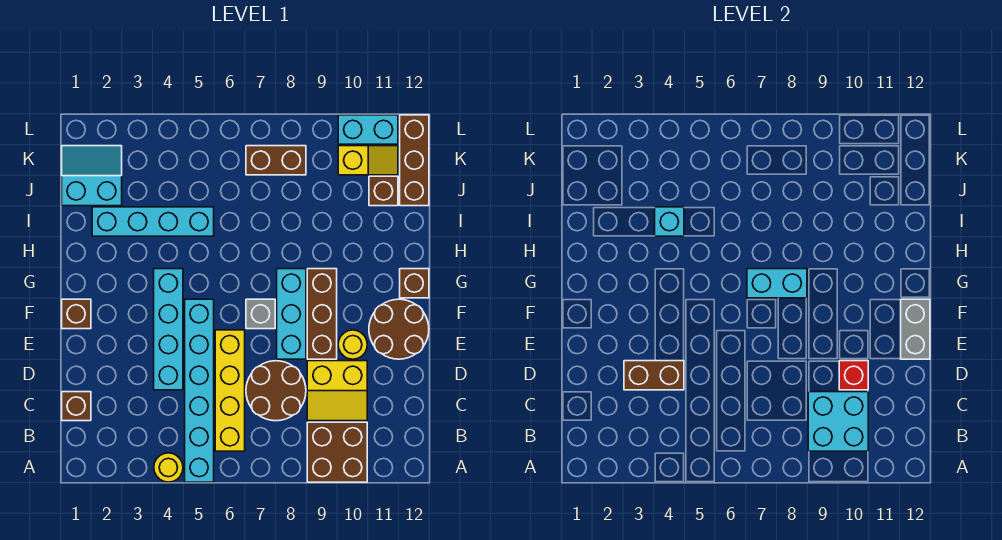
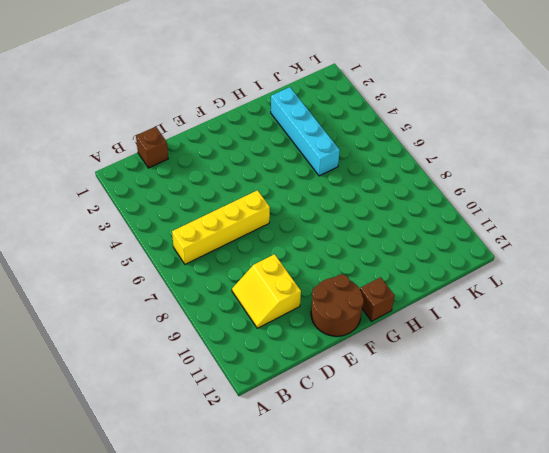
none -> yellow round brick A4 level 1
none -> cyan brick A5:F5 level 1
none -> brown brick A9:B10 level 1

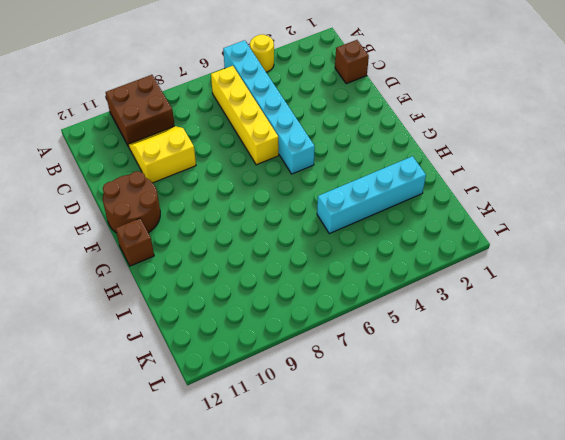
none -> brown round brick C7:D8 level 1
none -> cyan brick D4:G4 level 1
none -> cyan brick E8:G8 level 1

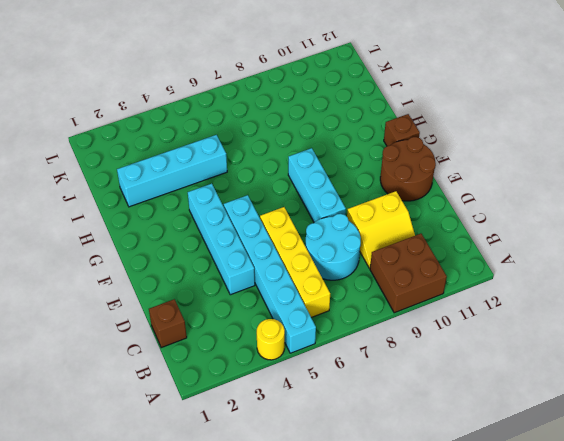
cyan round brick C7:D8 level 1 -> brown round brick C7:D8 level 1
none -> brown brick E9:G9 level 1
none -> yellow round brick E10 level 1
none -> brown brick F1 level 1

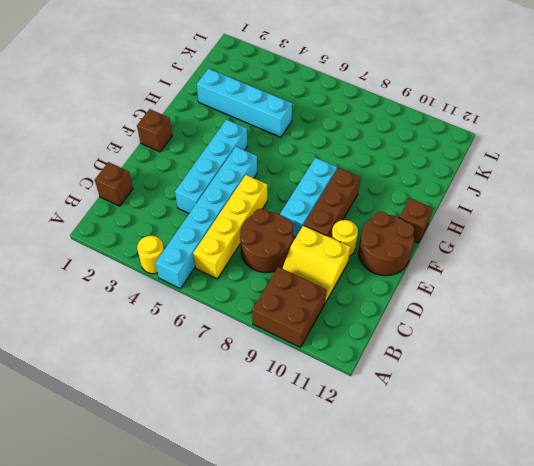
none -> grey brick F7 level 1
none -> cyan slope J1:K2 level 1 top J
none -> brown brick J11 level 1

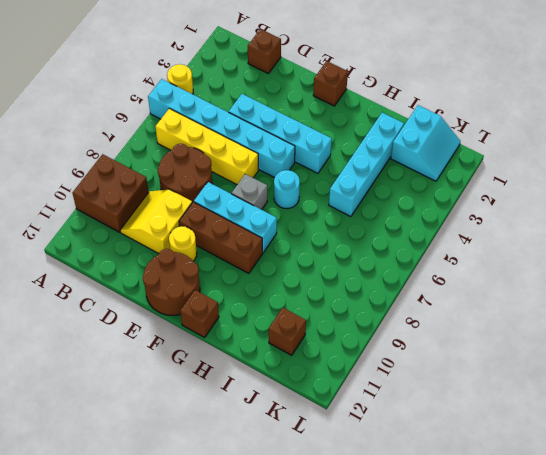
cyan round brick G6 level 1 -> none
none -> brown brick J12:L12 level 1
none -> brown brick K7:K8 level 1
none -> yellow slope K10:K11 level 1 top 10

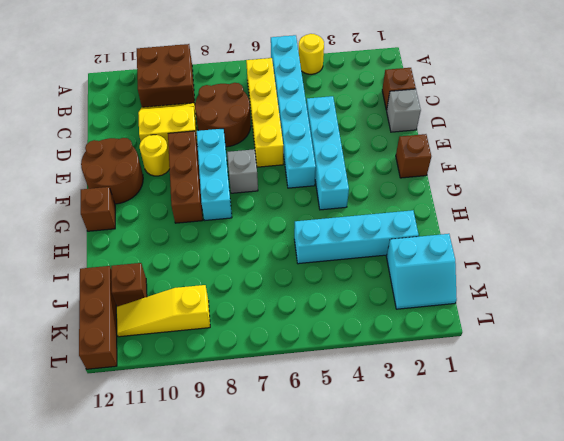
grey brick D1 level 1 -> none
yellow slope K9:K11 level 1 top 9 -> yellow slope K10:K11 level 1 top 10
none -> brown brick K7:K8 level 1
none -> cyan brick L10:L11 level 1
none -> cyan brick B9:C10 level 2

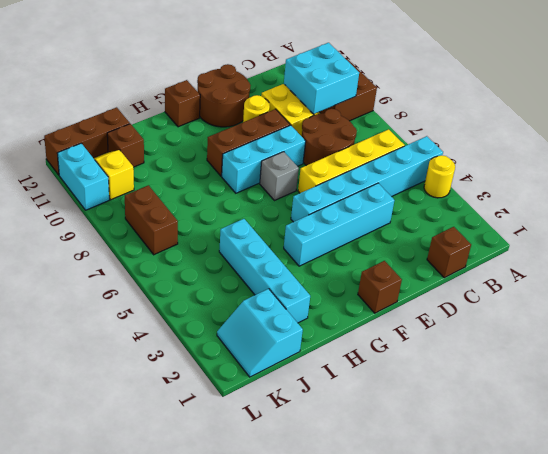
none -> brown brick D3:D4 level 2
none -> red brick D10 level 2
none -> grey brick E12:F12 level 2

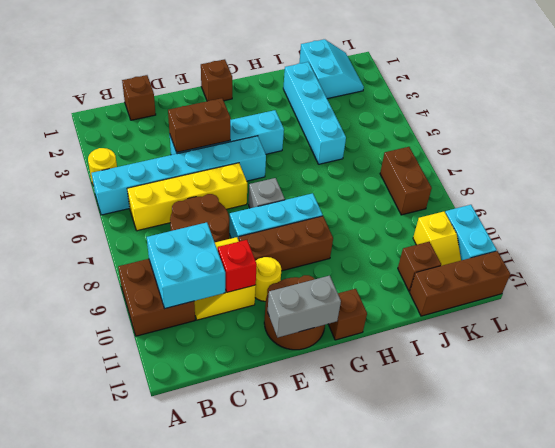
brown brick D4:E4 level 2 -> brown brick D3:D4 level 2
none -> cyan brick G7:G8 level 2
none -> cyan brick I4 level 2

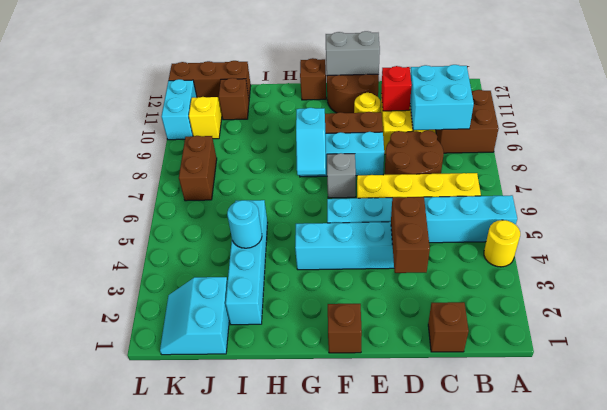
cyan slope G7:G8 level 2 top 8 -> cyan brick G7:G8 level 2
cyan round brick I4 level 2 -> cyan brick I4 level 2

